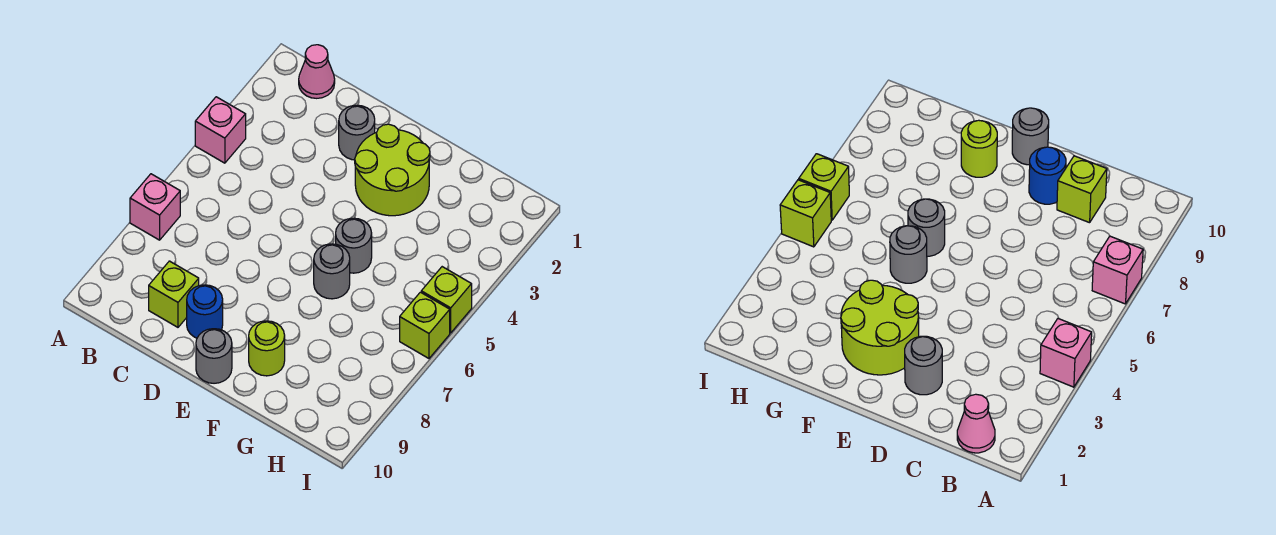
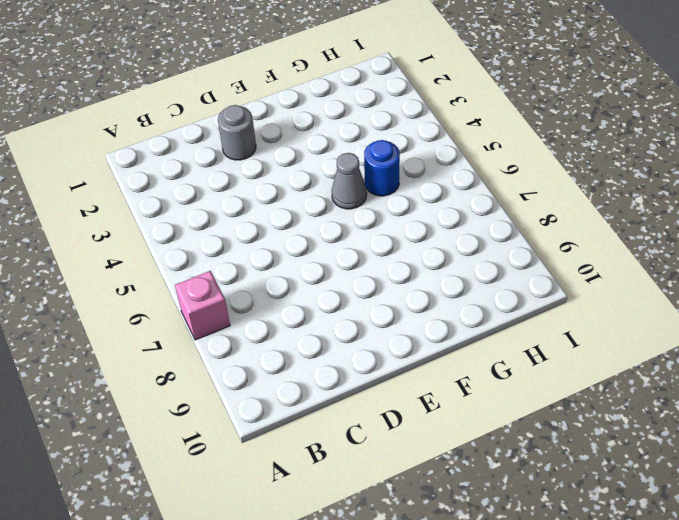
grey cone F5 level 1 -> grey round brick F5 level 1
blue round brick G5 level 1 -> blue round brick D9 level 1
none -> pink brick A4 level 1
none -> pink cone B1 level 1
none -> lime brick C9 level 1

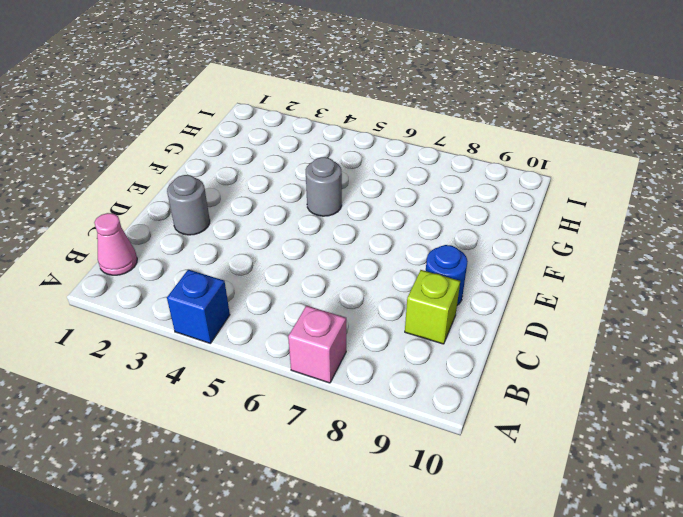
blue brick A4 level 1 -> pink brick A4 level 1
none -> lime round brick E2:F3 level 1
none -> grey round brick E10 level 1
none -> grey round brick F6 level 1

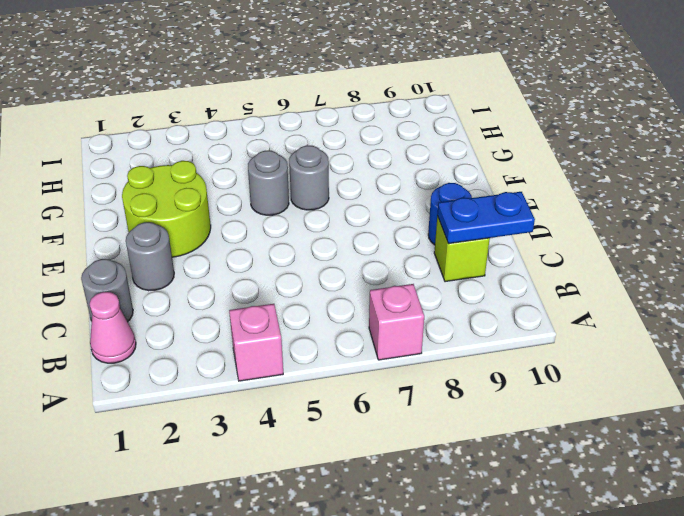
grey round brick C1 level 1 -> grey round brick E10 level 1
blue plate C9:C10 level 2 -> none
none -> lime round brick F9 level 1
none -> lime brick I5 level 1
none -> lime brick I6 level 1

